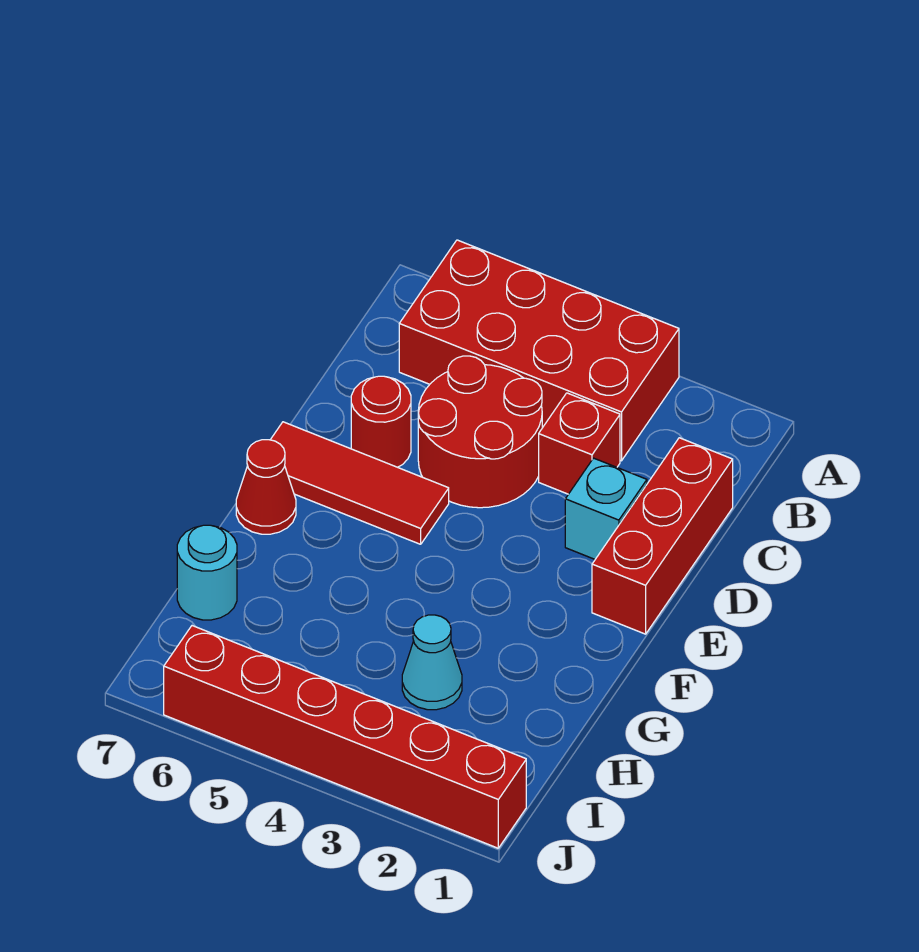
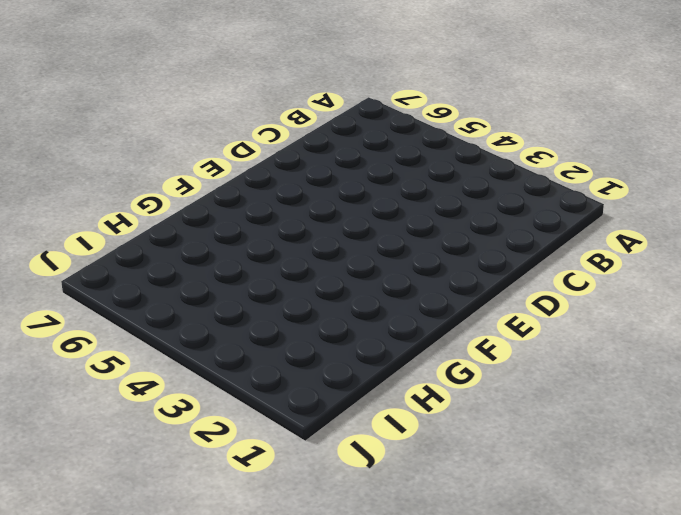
none -> red brick A3:B6 level 1
none -> red brick C1:E1 level 1

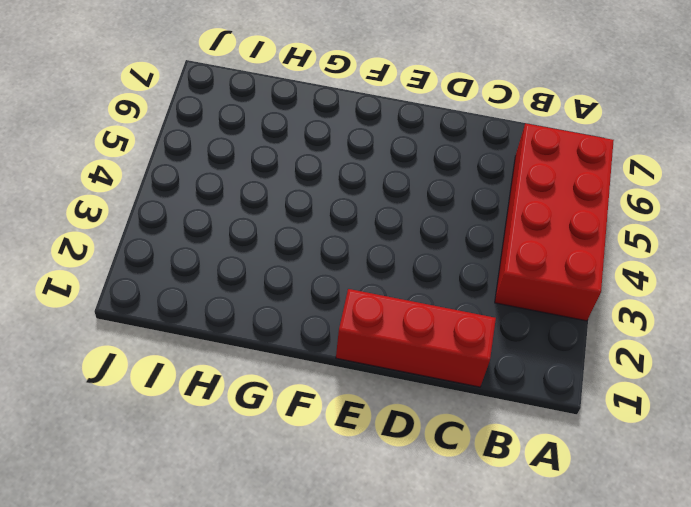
none -> red brick C3 level 1
none -> red round brick C4:D5 level 1

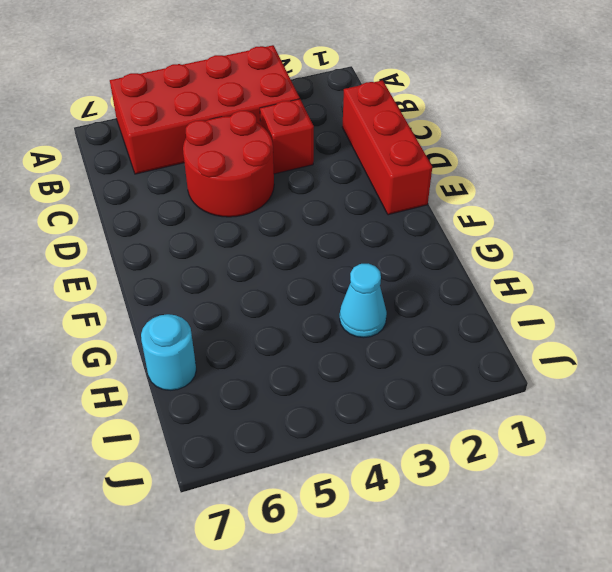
none -> cyan brick D2 level 1
none -> red round brick D6 level 1

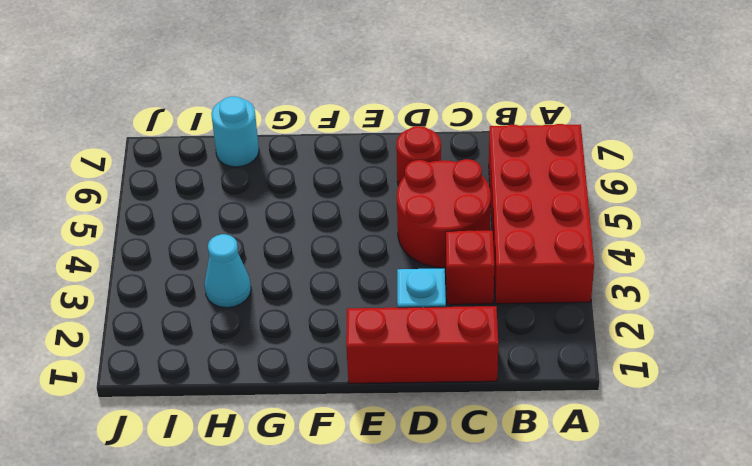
none -> red tile E5:E7 level 1
none -> red cone F7 level 1

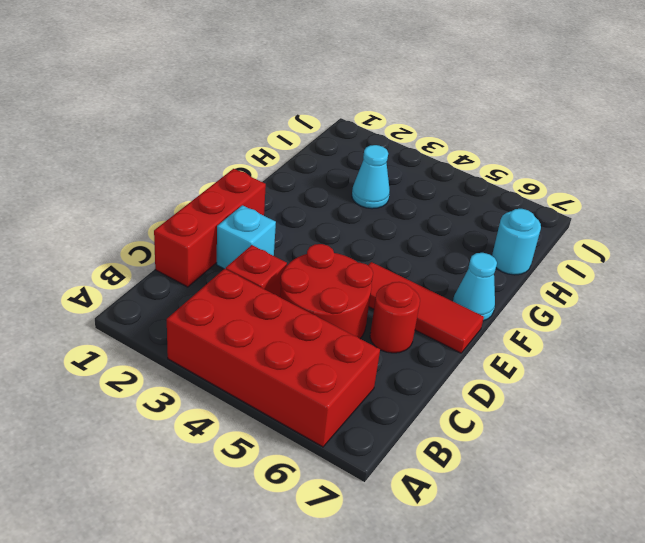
cyan cone F7 level 1 -> red cone F7 level 1
none -> red brick J1:J6 level 1

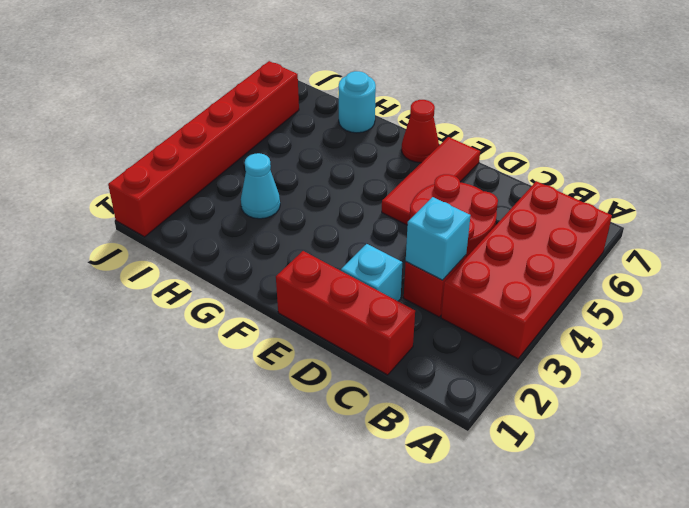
cyan brick C3 level 2 -> none
none -> red round brick D6 level 1

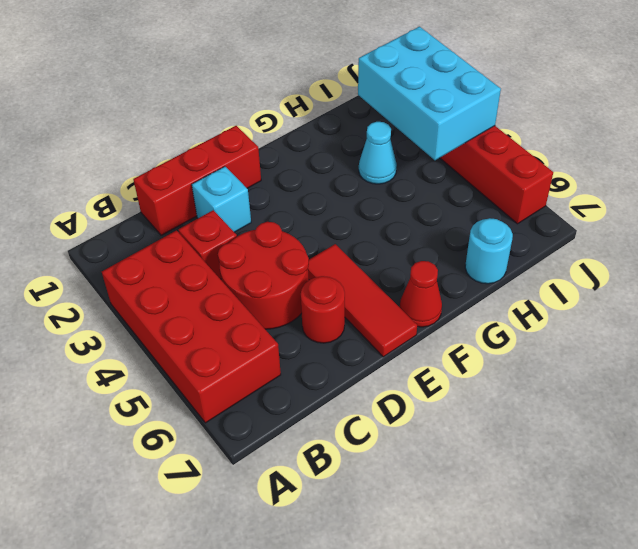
cyan brick I2:J4 level 2 -> none

